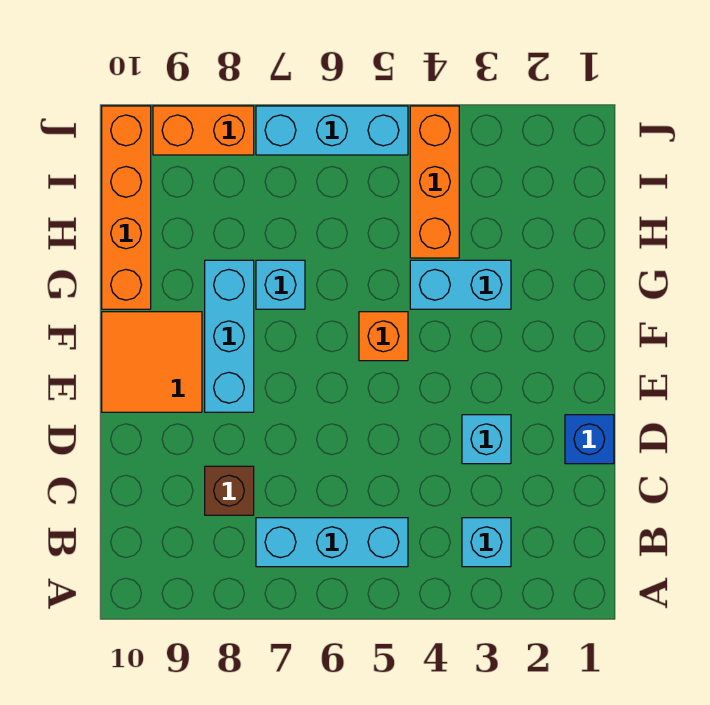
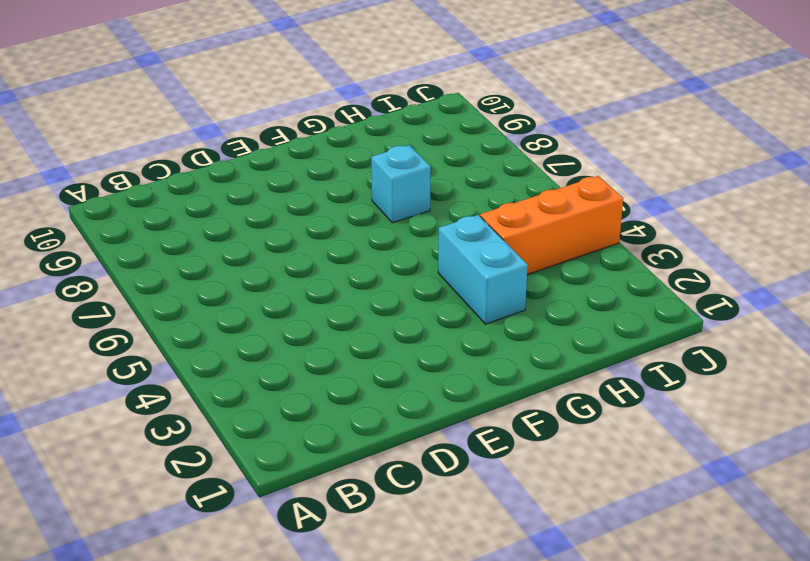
none -> cyan brick B3 level 1
none -> cyan brick B5:B7 level 1
none -> brown brick C8 level 1

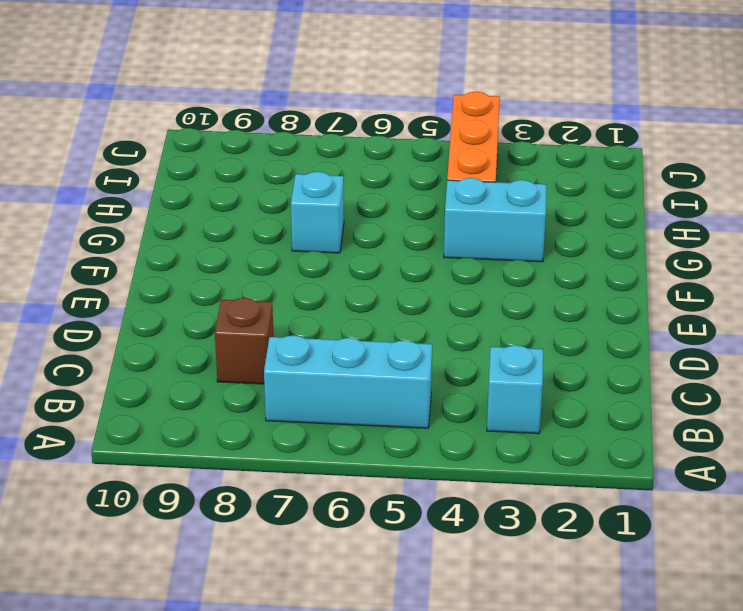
none -> blue brick D1 level 1
none -> cyan brick D3 level 1
none -> cyan brick E8:G8 level 1

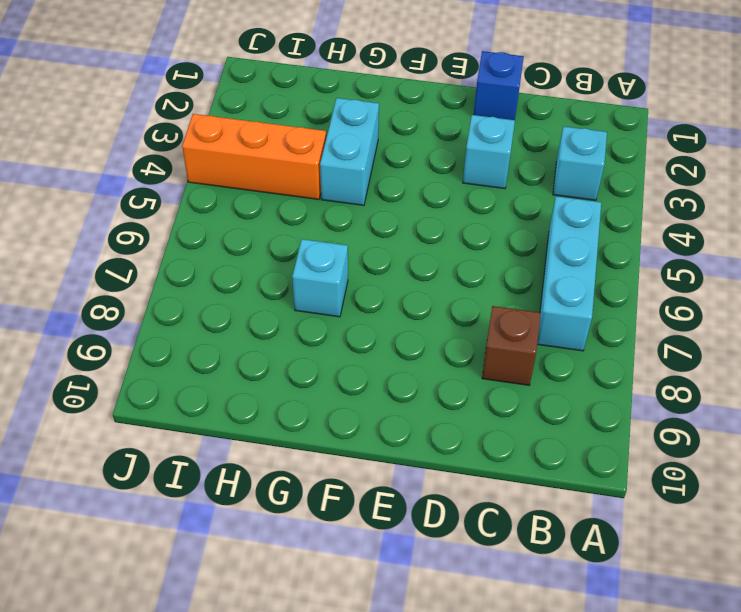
none -> cyan brick E8:G8 level 1
none -> orange tile E9:F10 level 1
none -> orange brick F5 level 1

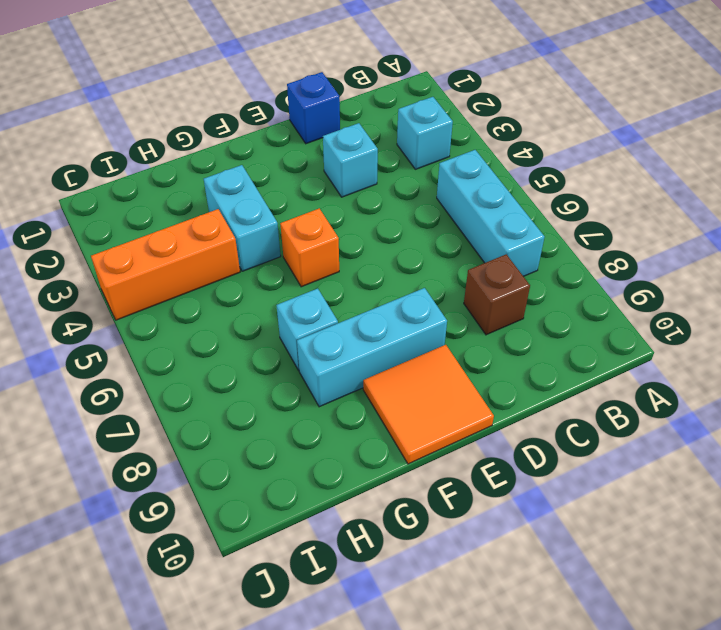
none -> orange brick G10:J10 level 1
none -> cyan brick J5:J7 level 1
none -> orange brick J8:J9 level 1

